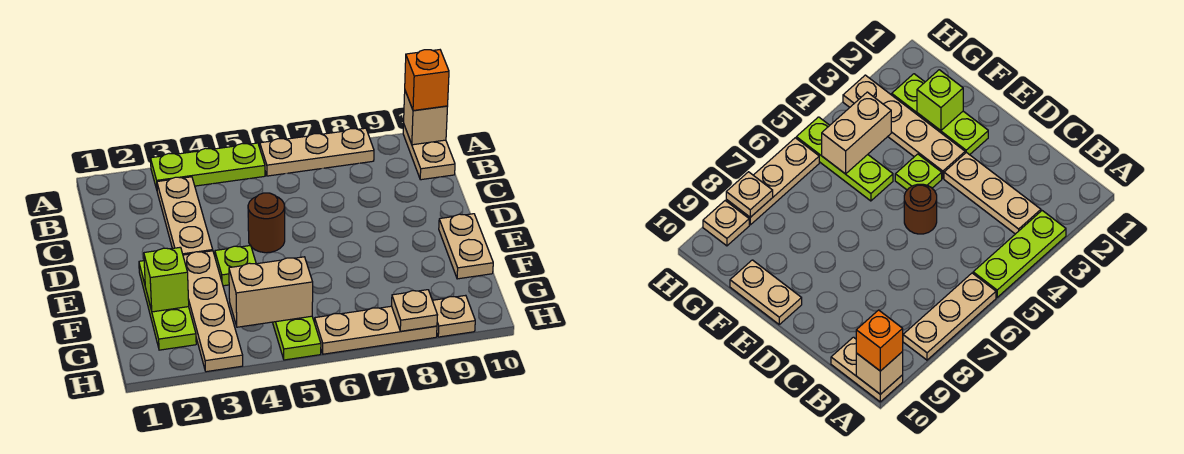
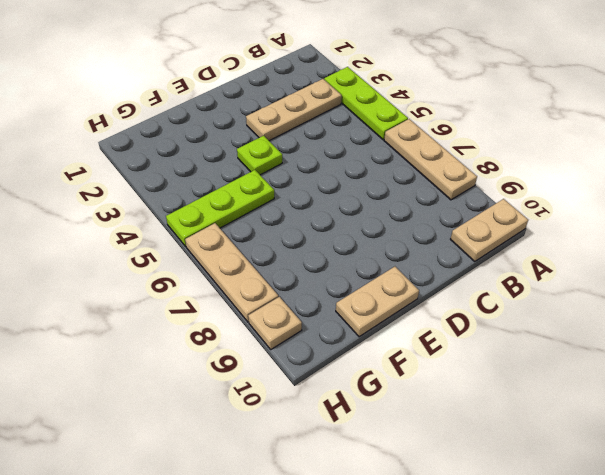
none -> brown round brick D5 level 1
none -> lime plate E2:G2 level 1
none -> tan plate E3:H3 level 1

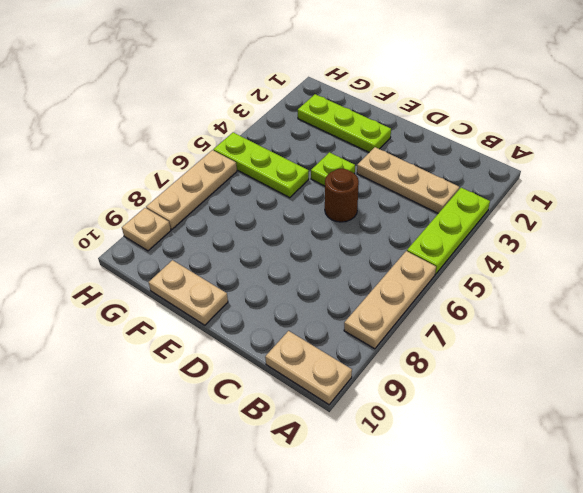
none -> tan plate E3:H3 level 1
none -> tan brick A10 level 2
none -> lime brick F2 level 2

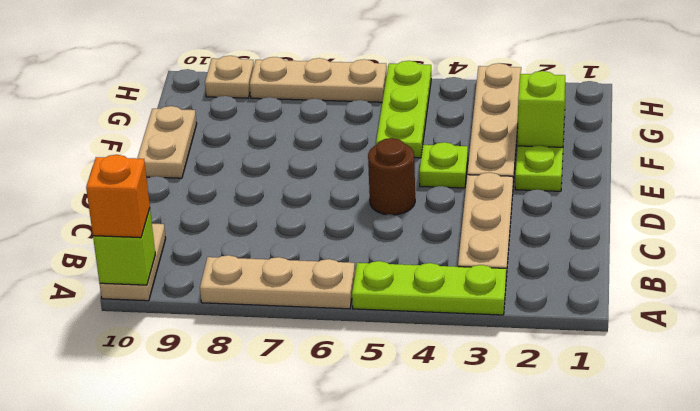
lime brick A10 level 2 -> tan brick A10 level 2
none -> tan brick G4:G5 level 2
none -> tan plate H8 level 2

